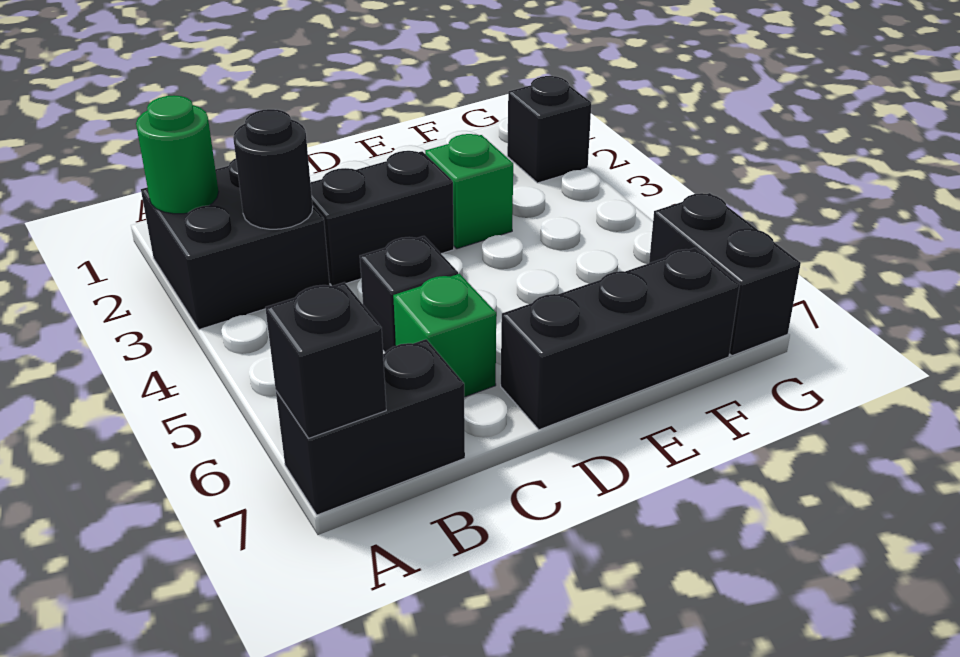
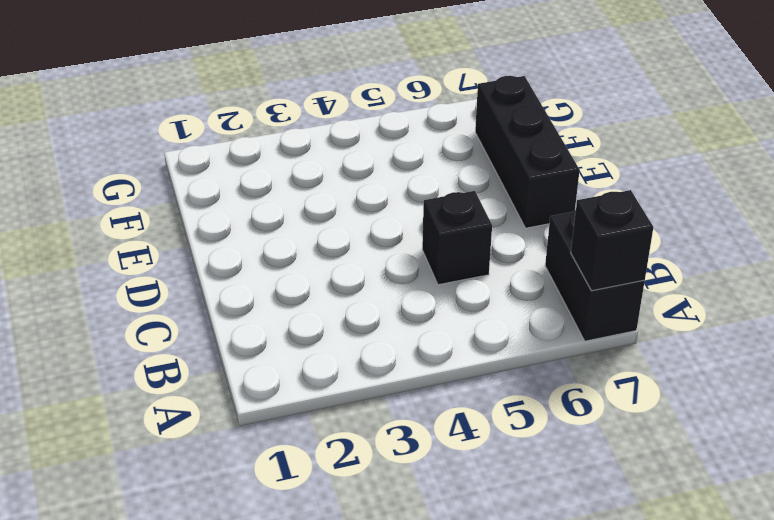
none -> black brick A2:B3 level 1
none -> black brick C3:D3 level 1
none -> green brick C6 level 1

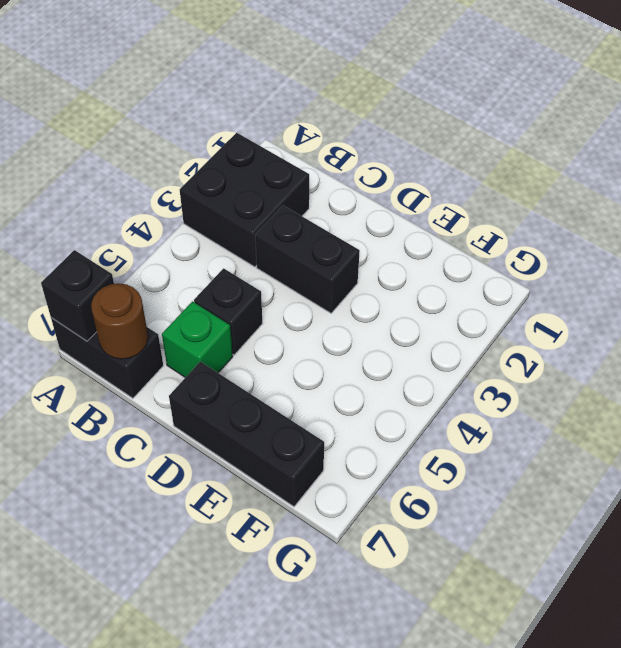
brown round brick B7 level 2 -> none
none -> green brick E3 level 1
none -> black brick G2 level 1
none -> black brick G6:G7 level 1

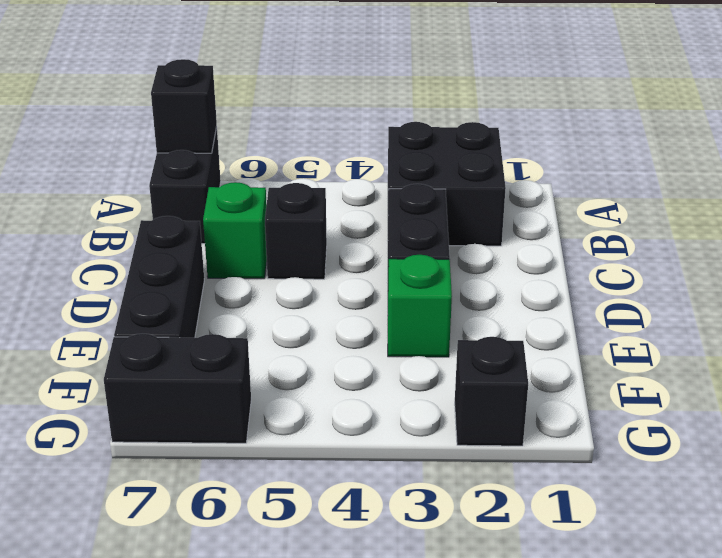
none -> green round brick A2 level 2
none -> black round brick B3 level 2

